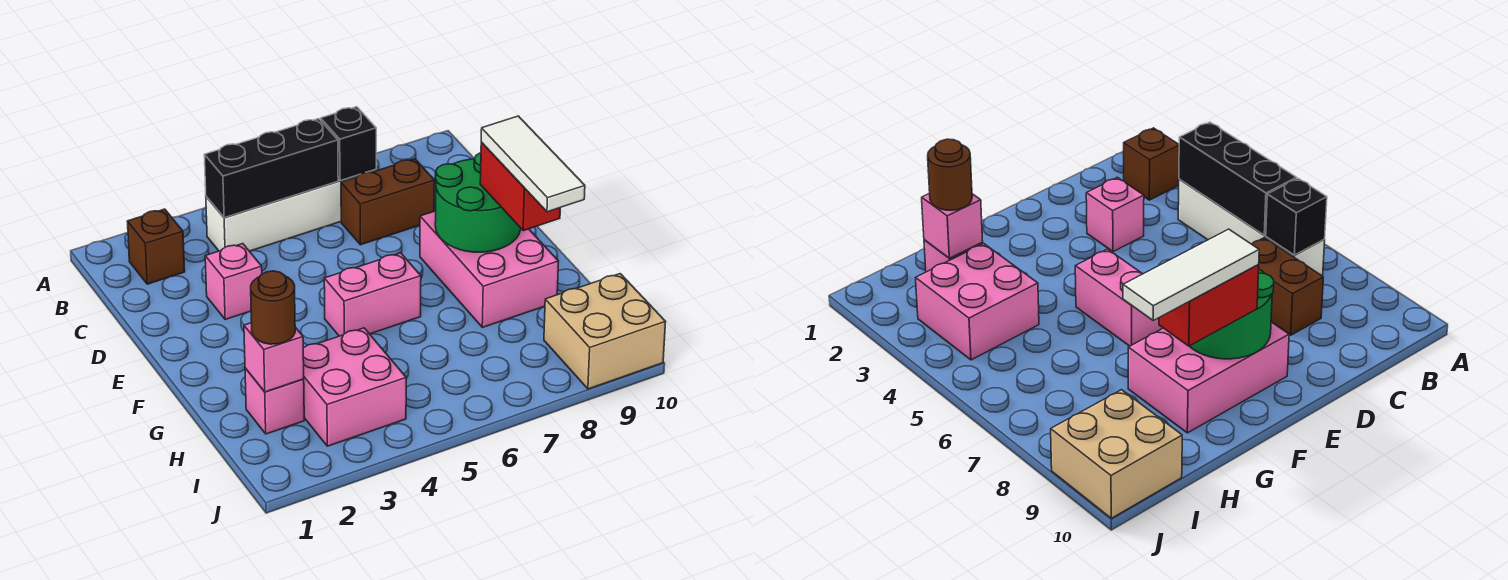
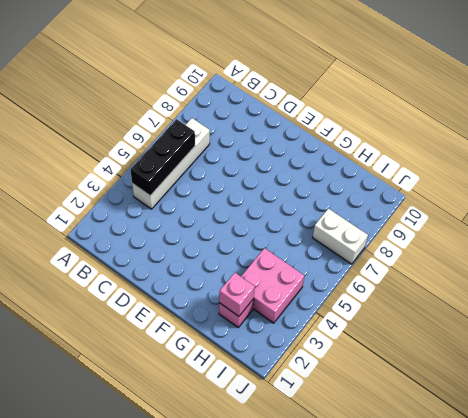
white brick I7:J7 level 1 -> none
none -> brown brick B2 level 1
none -> brown brick C7:C8 level 1
none -> pink brick D3 level 1

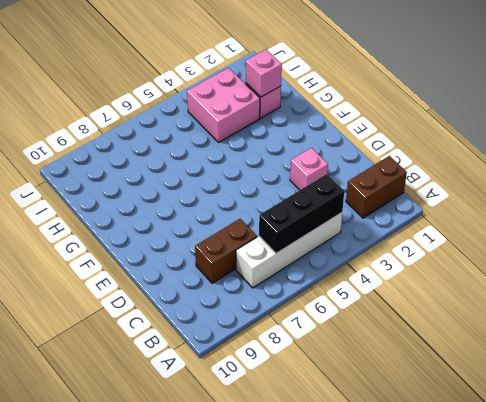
brown brick B1:B2 level 1 -> brown brick B2 level 1
none -> pink brick E8:G9 level 1
none -> pink brick F5:F6 level 1
none -> tan brick I9:J10 level 1

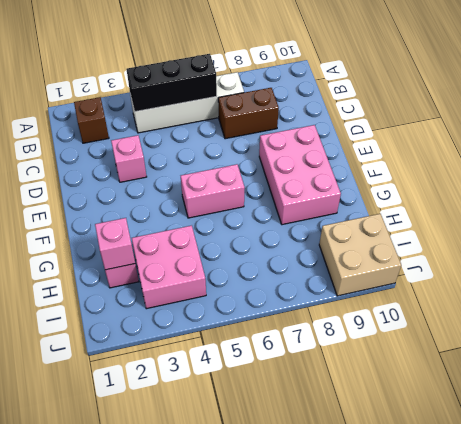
none -> black brick B7 level 2
none -> green round brick E8:F9 level 2
none -> red brick F9:G9 level 3

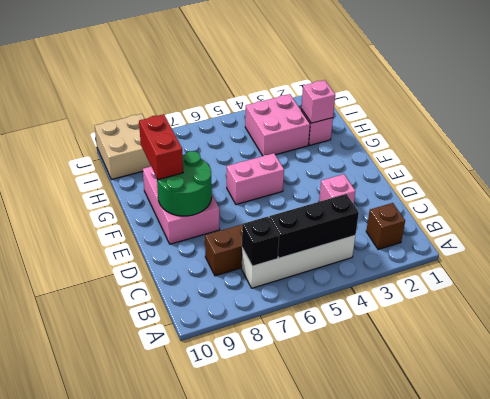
none -> brown round brick H2 level 3
none -> white tile F9:H9 level 4

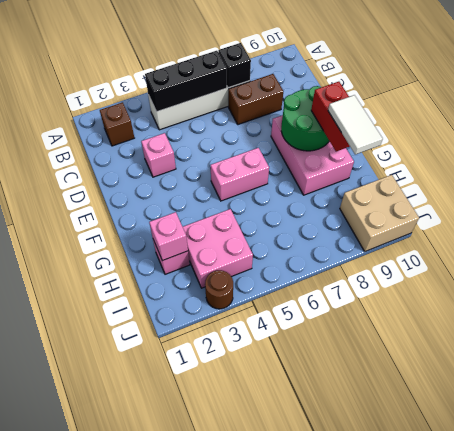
white tile G9:H9 level 4 -> white tile F9:H9 level 4
brown round brick J3 level 1 -> brown round brick H2 level 3

